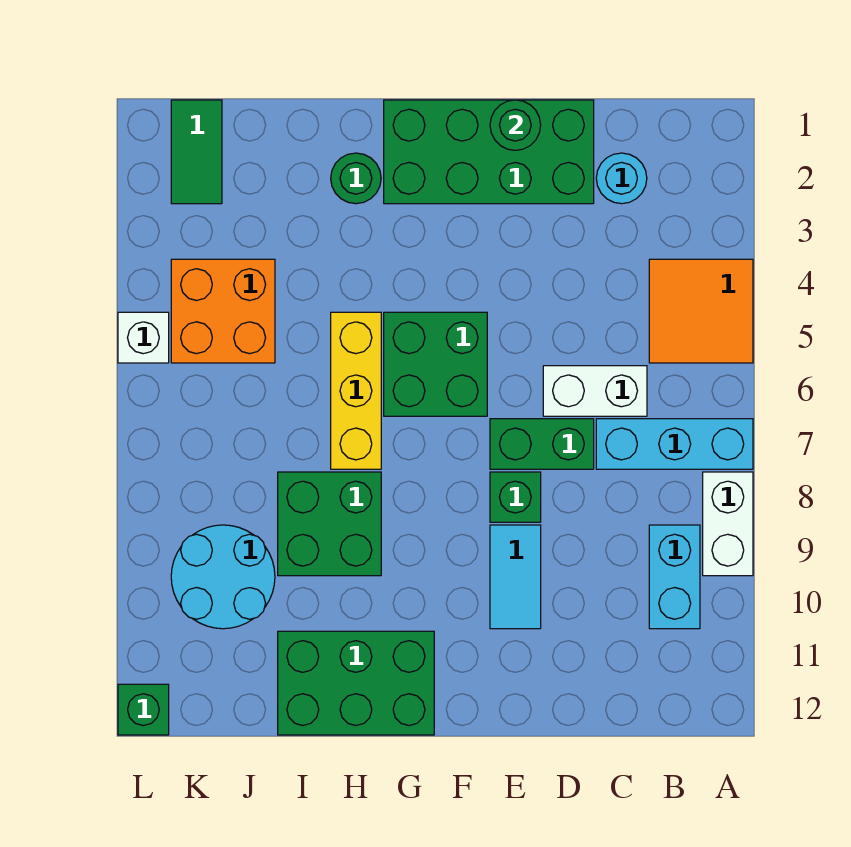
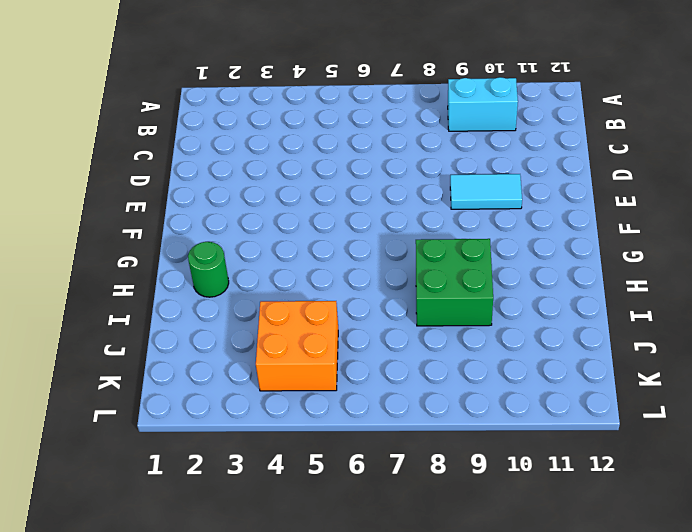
none -> orange tile A4:B5 level 1
none -> cyan brick A7:C7 level 1
none -> white brick A8:A9 level 1

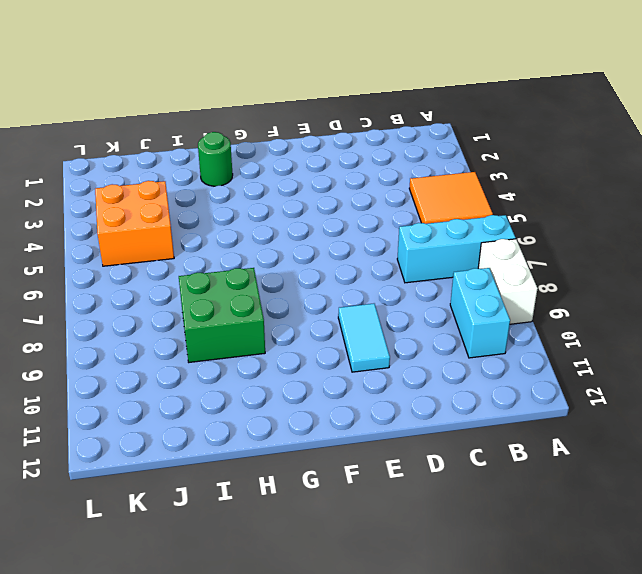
none -> cyan round brick C2 level 1
none -> white brick C6:D6 level 1
none -> green brick D1:G2 level 1

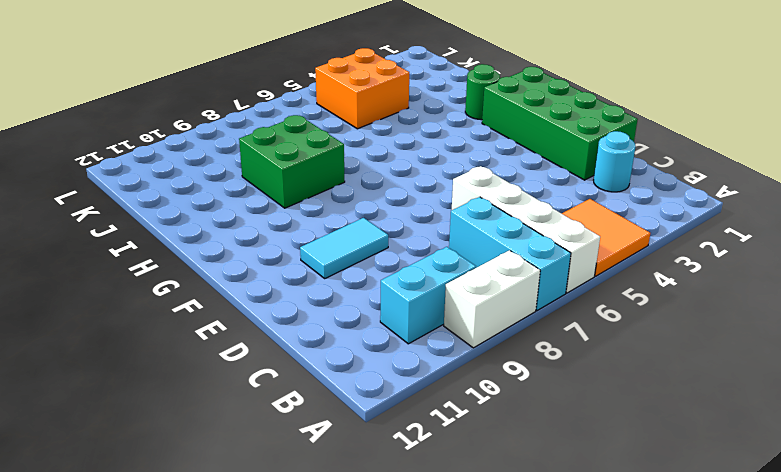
white brick A6:D6 level 1 -> white brick C6:D6 level 1
none -> green brick D7:E7 level 1
none -> green brick E8 level 1
none -> green brick F5:G6 level 1

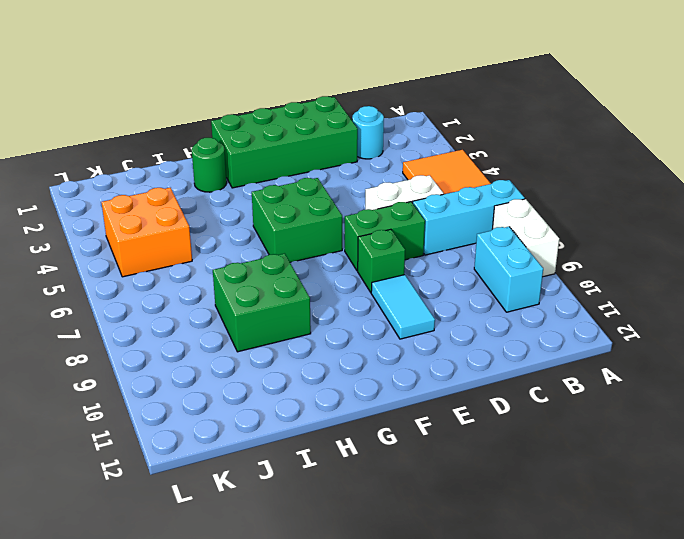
none -> green brick G11:I12 level 1
none -> yellow brick H5:H7 level 1
none -> cyan round brick J9:K10 level 1

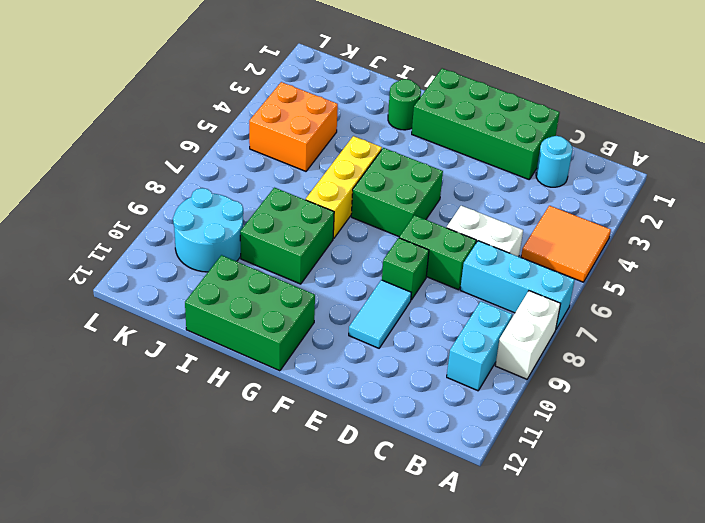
none -> green tile K1:K2 level 1
none -> white brick L5 level 1
none -> green brick L12 level 1

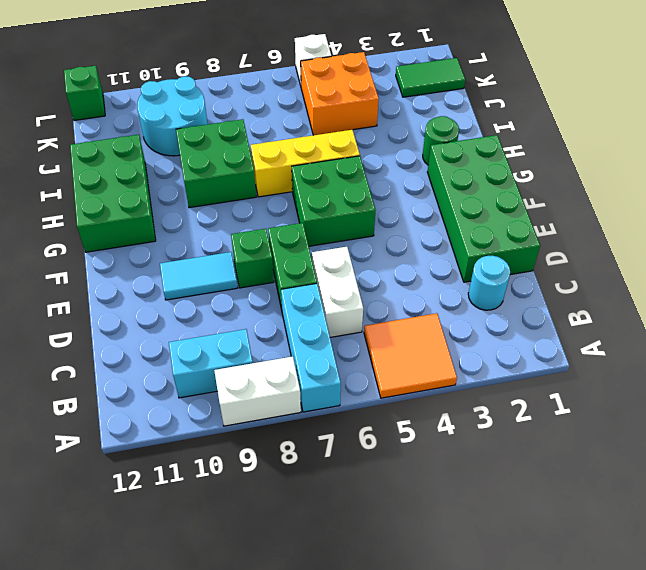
none -> green round brick E1 level 2

